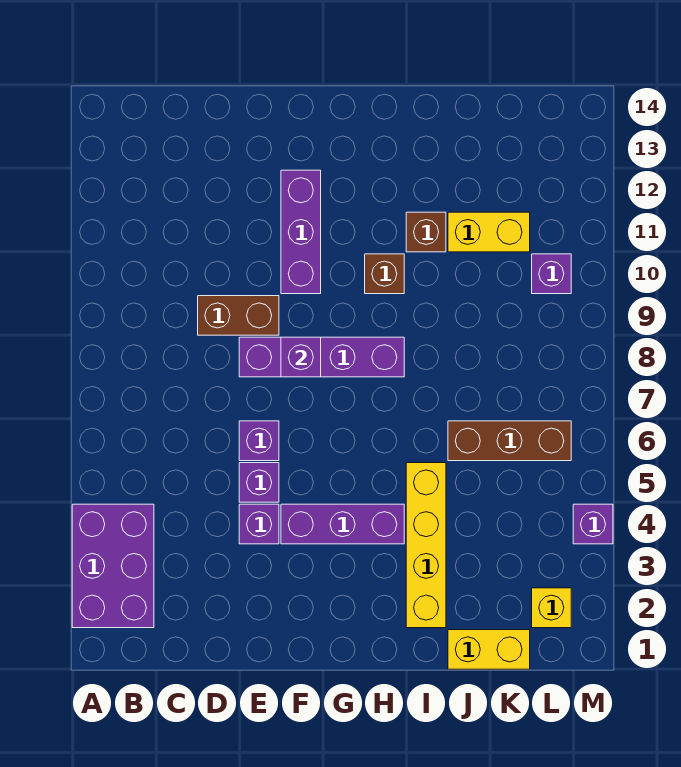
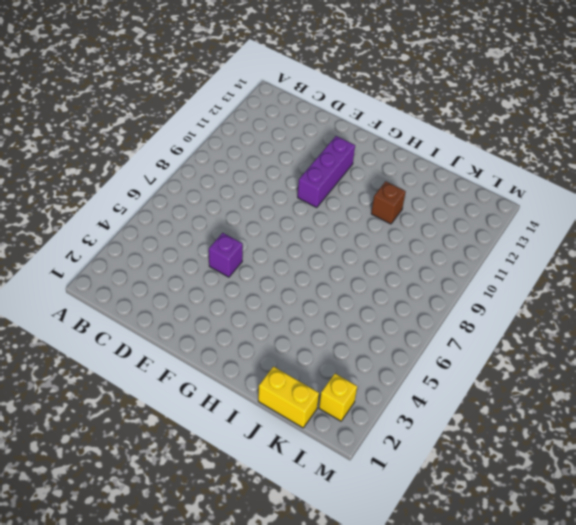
none -> purple brick A2:B4 level 1
none -> brown brick D9:E9 level 1
none -> purple brick E4 level 1

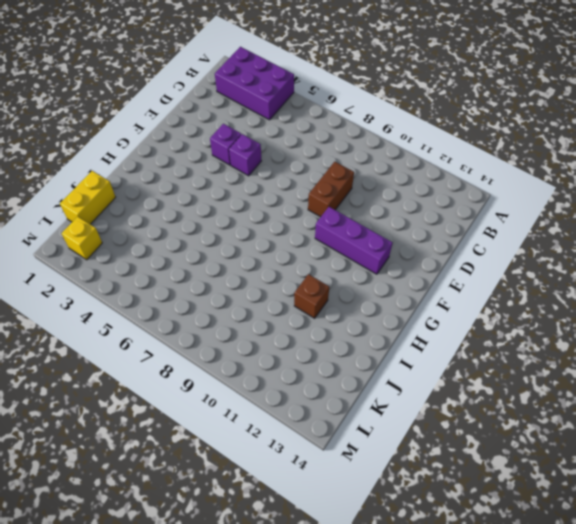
none -> purple brick E6 level 1
none -> purple brick E8:H8 level 1
none -> purple brick F4:H4 level 1

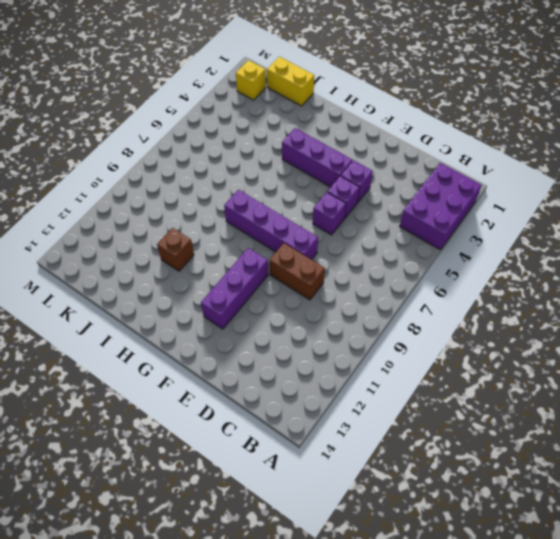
none -> brown brick H10 level 1
none -> yellow brick I2:I5 level 1
none -> brown brick J6:L6 level 1

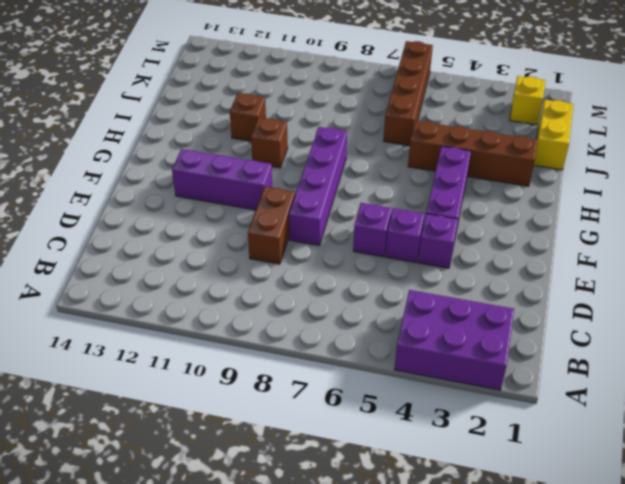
brown brick I2:I5 level 1 -> yellow brick I2:I5 level 1
brown brick J6:M6 level 1 -> brown brick J6:L6 level 1
none -> yellow brick J11:K11 level 1
none -> purple brick L10 level 1
none -> purple brick M4 level 1

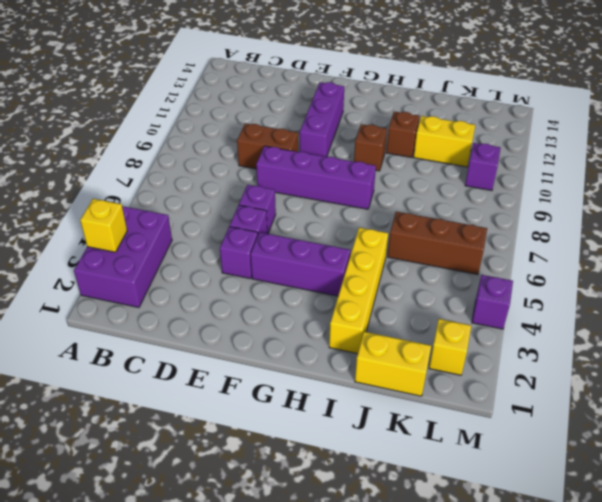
yellow brick A3 level 2 -> none
none -> purple brick F8 level 2

